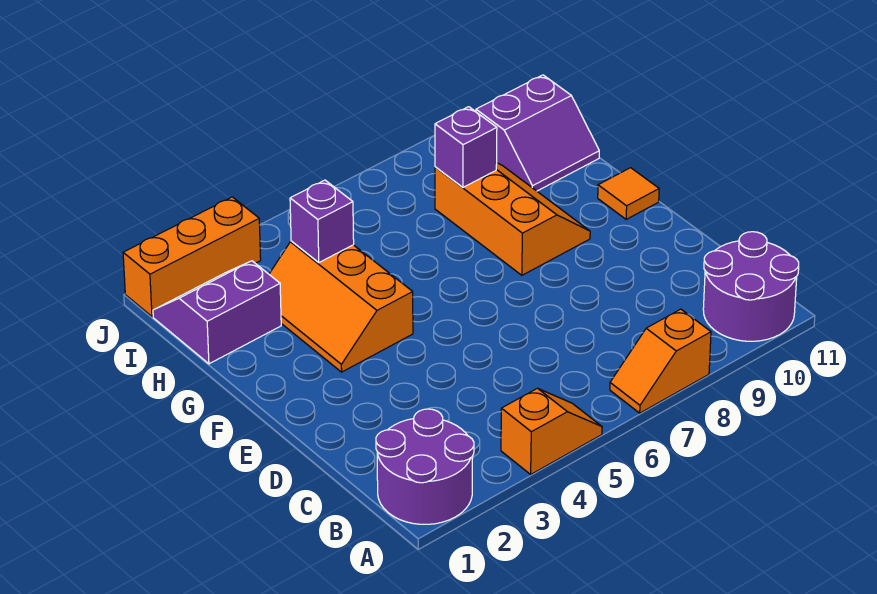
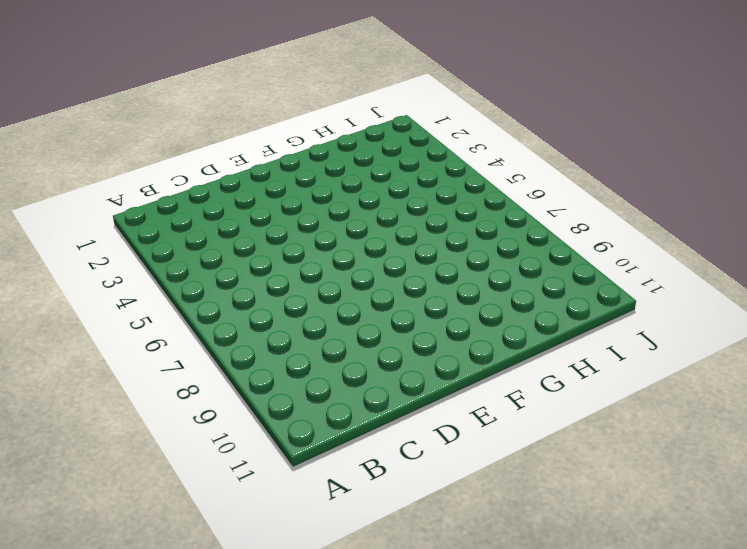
none -> purple round brick A1:B2 level 1
none -> orange slope A4:A5 level 1 top 4
none -> orange slope A7:A8 level 1 top 8

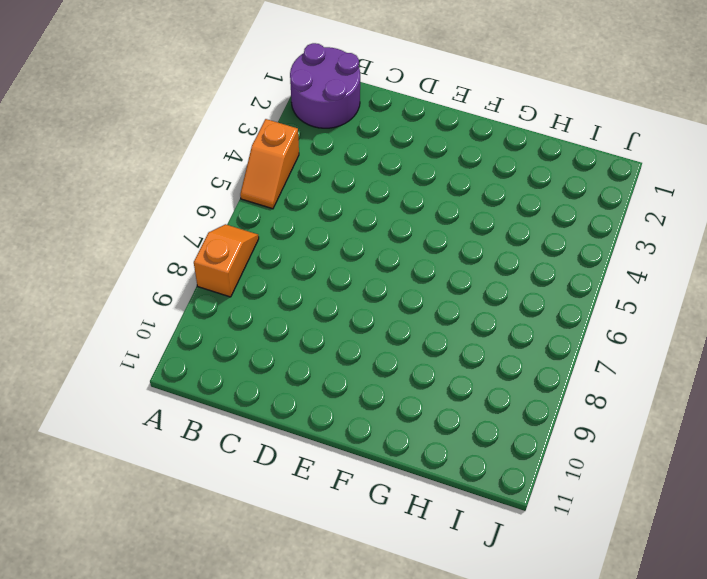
none -> purple round brick A10:B11 level 1
none -> orange slope F3:H4 level 1 top 4
none -> orange slope F8:H9 level 1 top 8

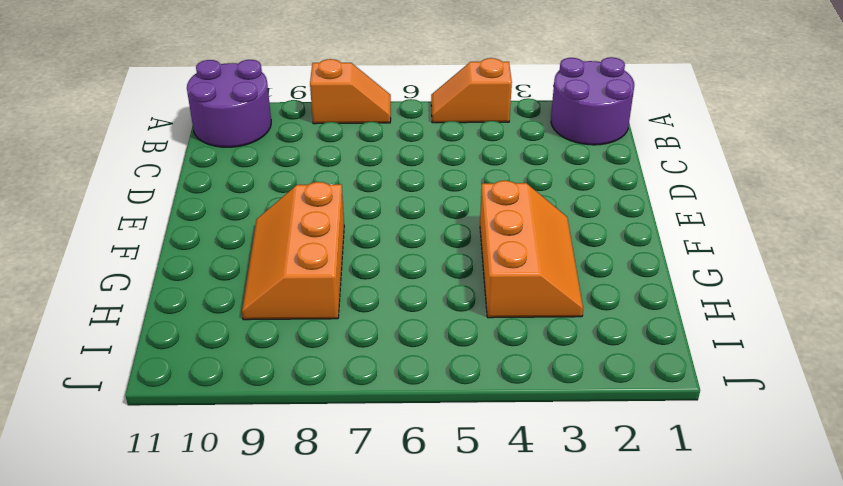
none -> orange tile F11 level 1
none -> purple slope H1:I2 level 1 top H
none -> purple slope H10:I11 level 1 top I

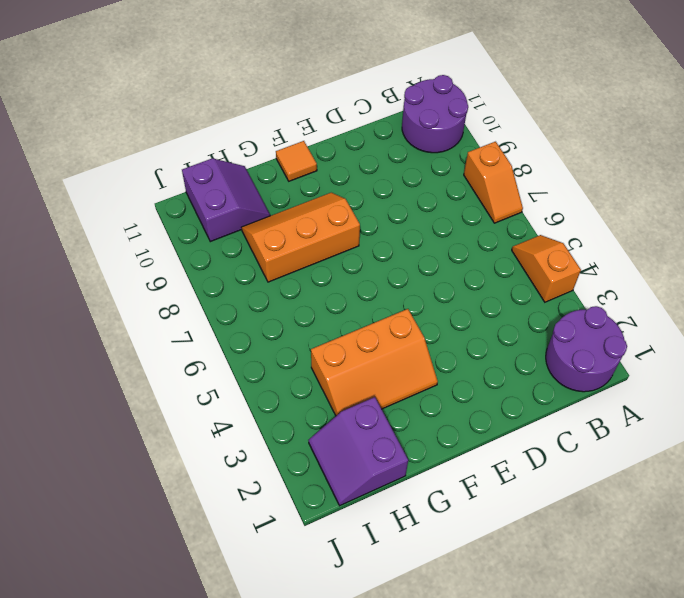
none -> orange brick J1:J3 level 1
none -> purple brick H4 level 2
none -> purple brick H8 level 2

